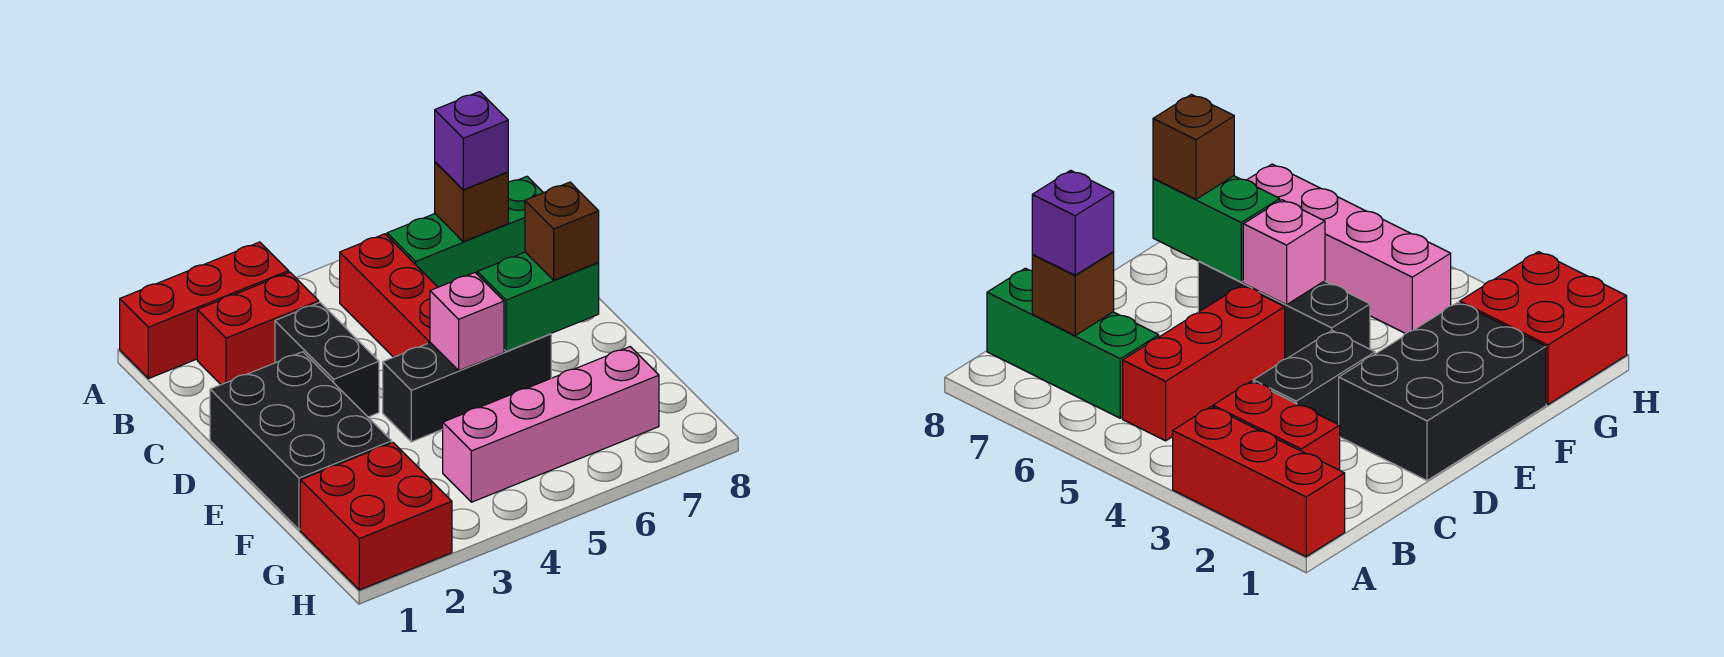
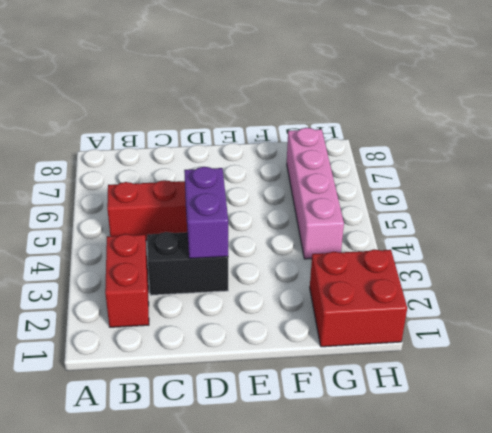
purple brick D3:D4 level 2 -> none
none -> red brick A1:A3 level 1
none -> green brick B6:B8 level 1
none -> black brick D1:F2 level 1

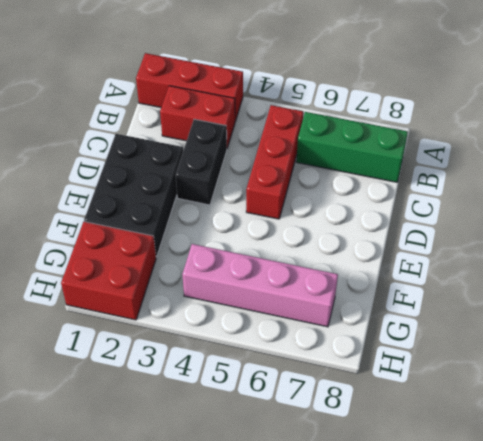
none -> black brick E4:E6 level 1
none -> brown brick B7 level 2
none -> pink brick E5 level 2

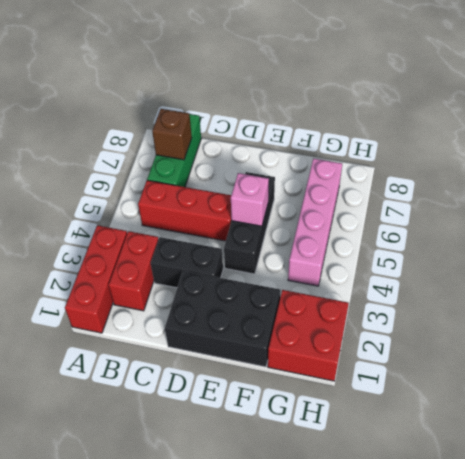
none -> green brick E6:E7 level 2
none -> purple brick B7 level 3
none -> brown brick E7 level 3

